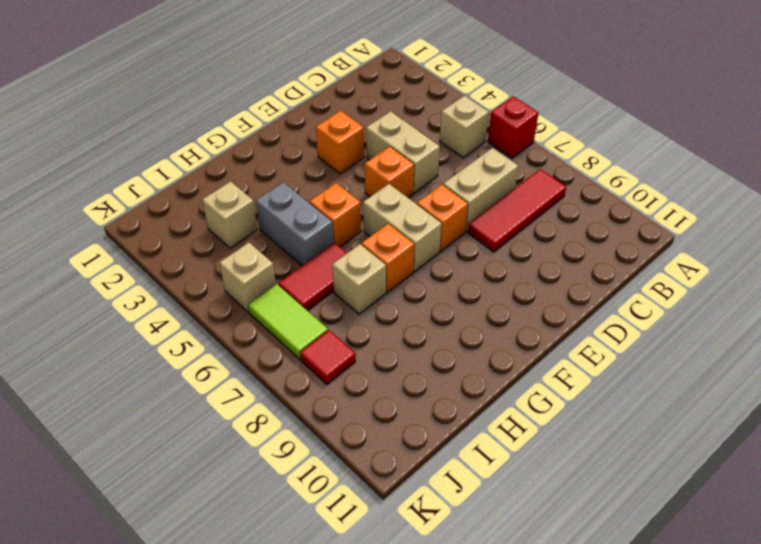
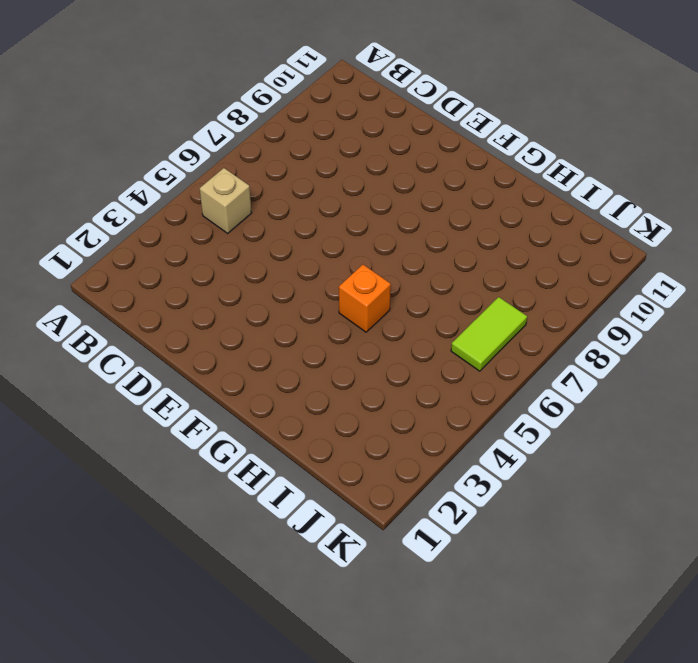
none -> red brick A6 level 1
none -> red tile B8:D8 level 1
none -> tan brick C7:D7 level 1

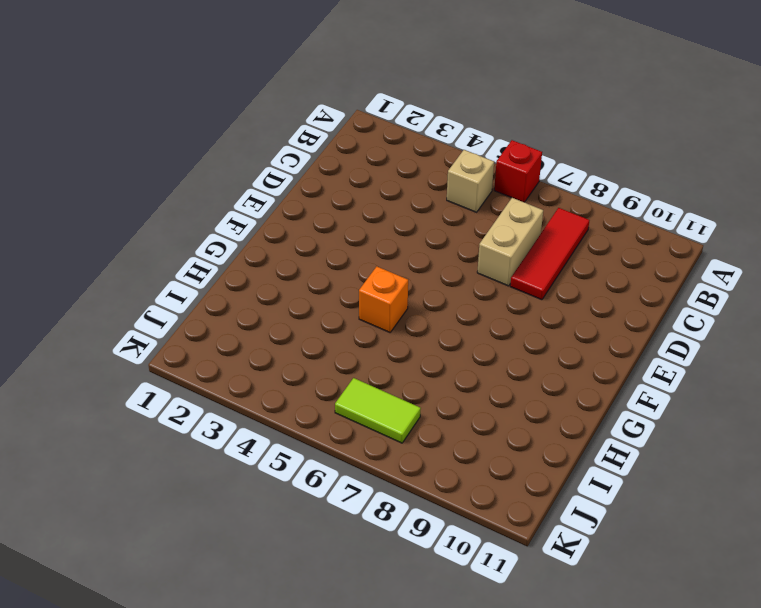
none -> tan brick D4:D5 level 1
none -> orange brick E3 level 1
none -> orange brick E5 level 1

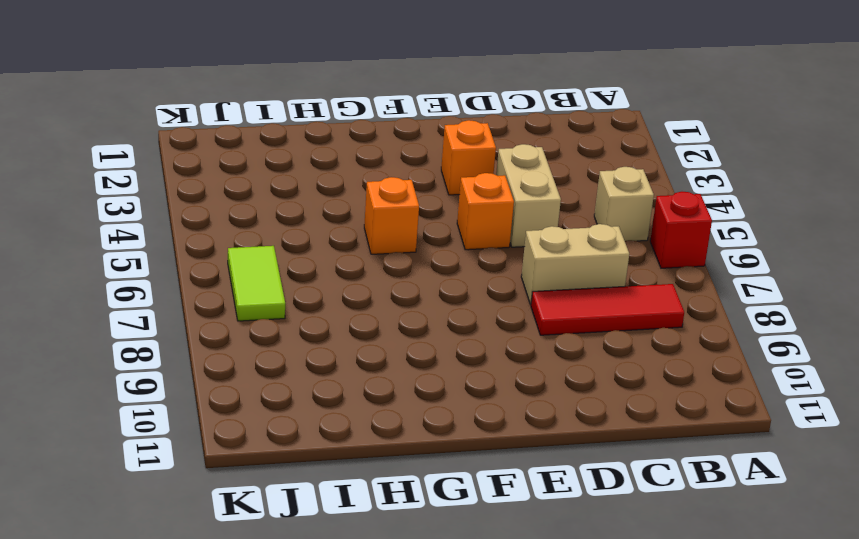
none -> orange brick E7 level 1
none -> tan brick F6:F7 level 1
none -> orange brick G7 level 1

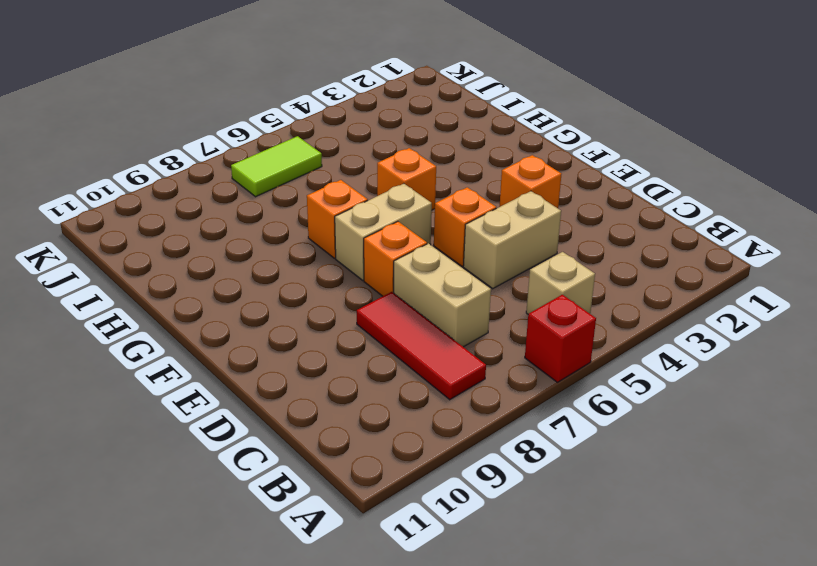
none -> grey brick H4:H5 level 1
none -> red tile H6:I6 level 1
none -> tan brick H7 level 1

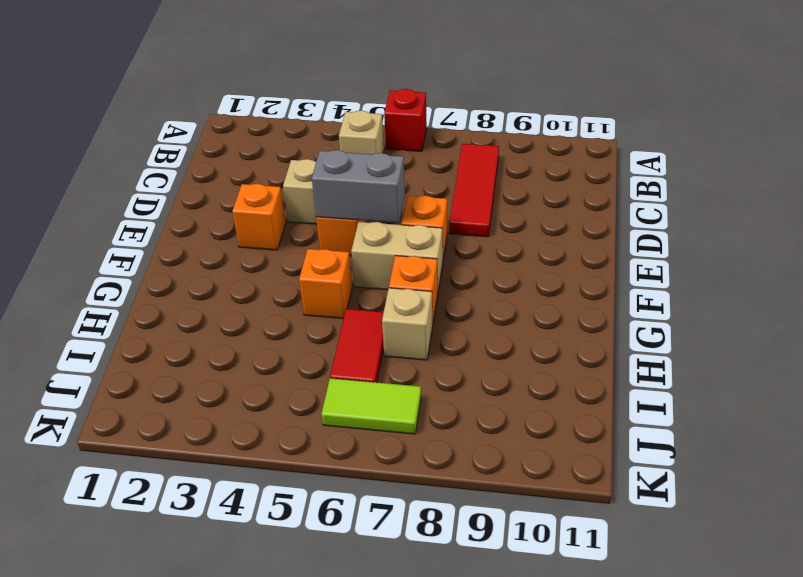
grey brick E5:E6 level 2 -> grey brick H4:H5 level 1
none -> tan brick C7:D7 level 1
none -> tan brick I3 level 1
none -> tan brick J5 level 1

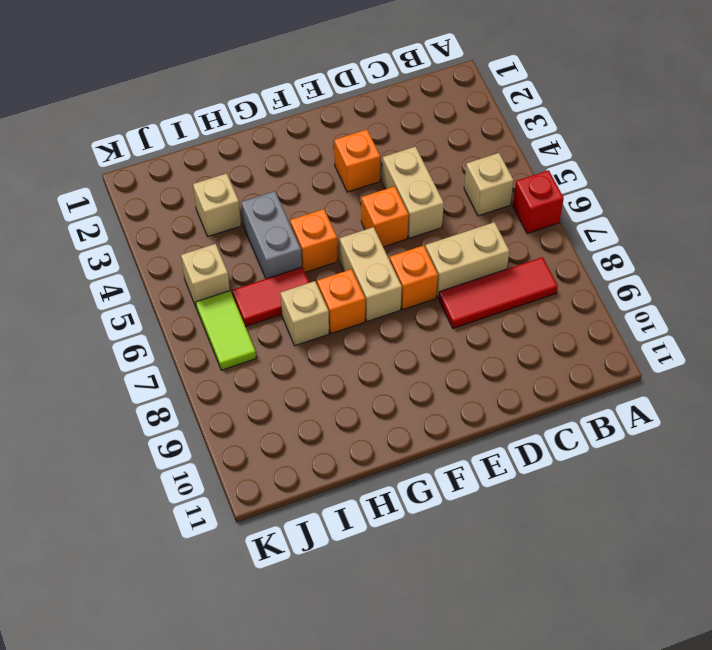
none -> red tile J8 level 1

